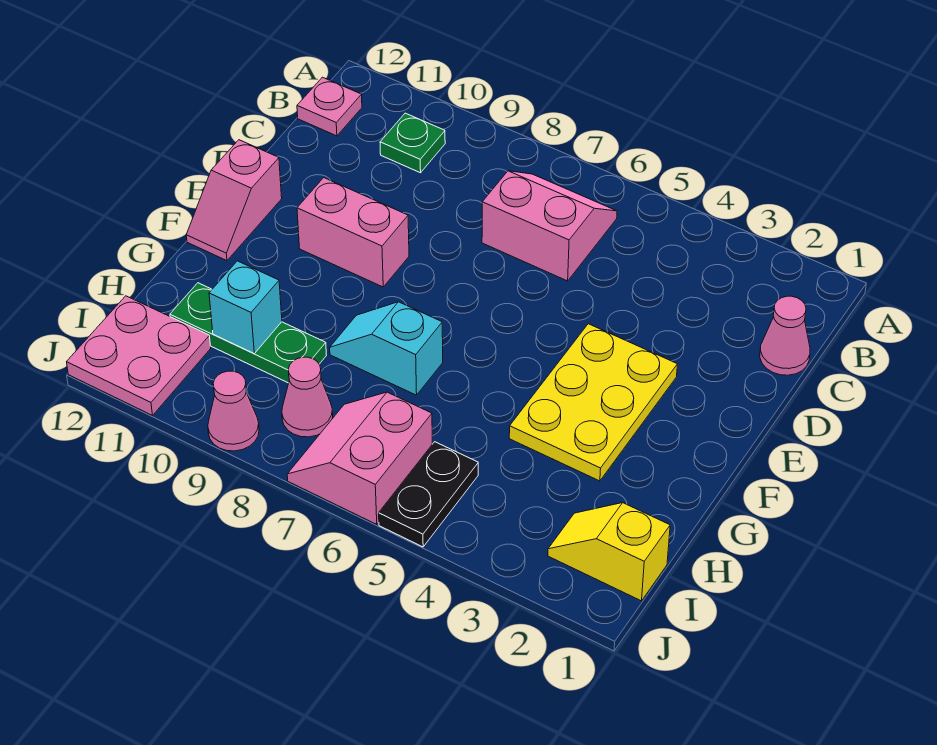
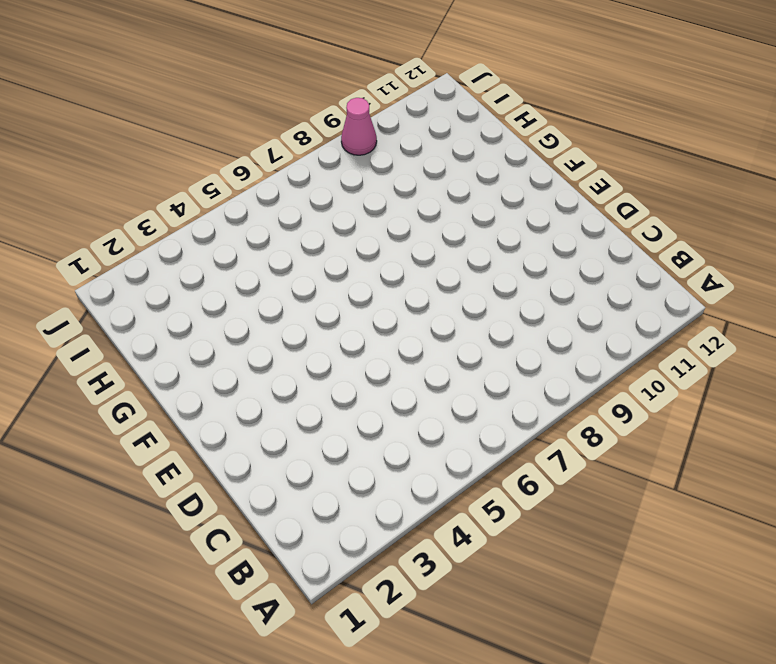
none -> pink slope B6:C7 level 1 top C
none -> green plate B10 level 1
none -> pink plate B12 level 1

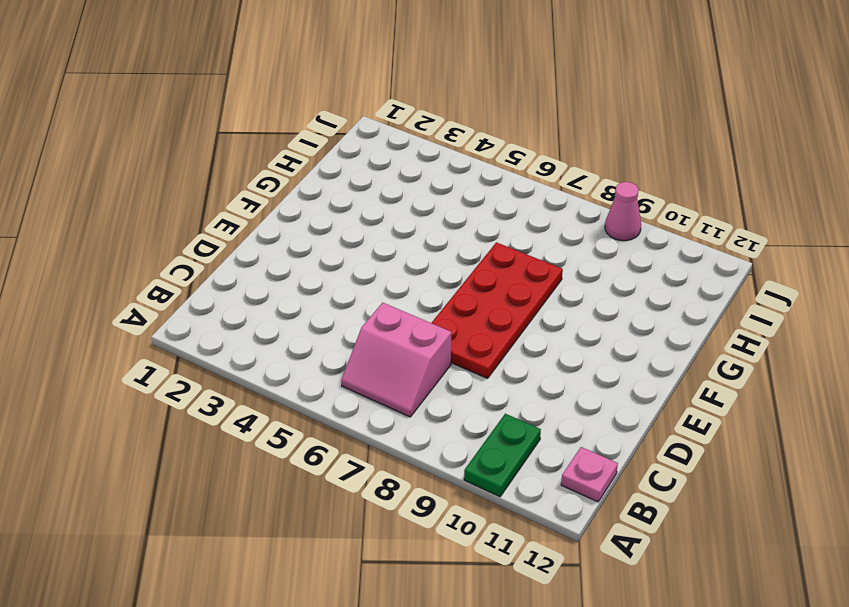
green plate A10:B10 level 1 -> green plate B10 level 1
red plate D7:G8 level 1 -> cyan slope G7:G8 level 1 top 7
none -> pink cone C1 level 1
none -> yellow plate E3:G4 level 1
none -> pink brick E9:E10 level 1

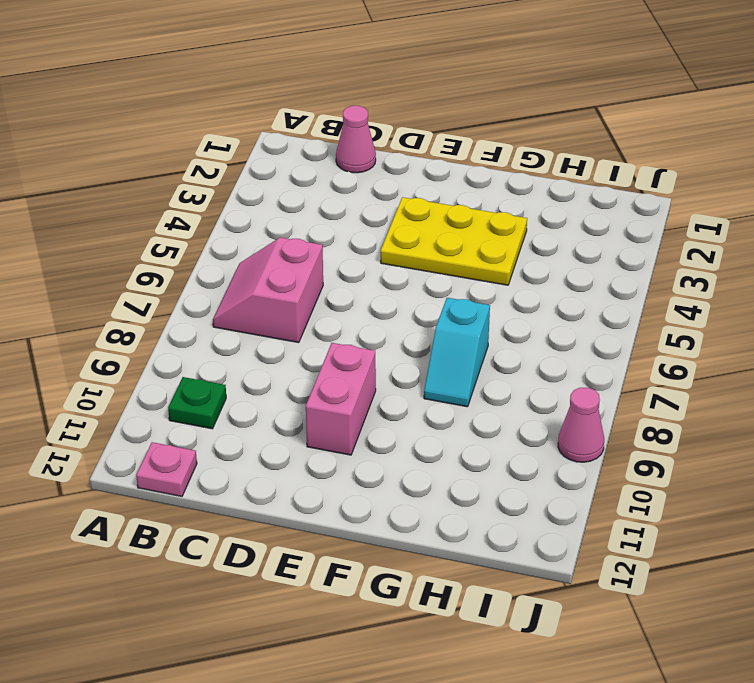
none -> pink slope E12:F12 level 1 top E
none -> green plate H9:H11 level 1
none -> yellow slope I1:I2 level 1 top 1

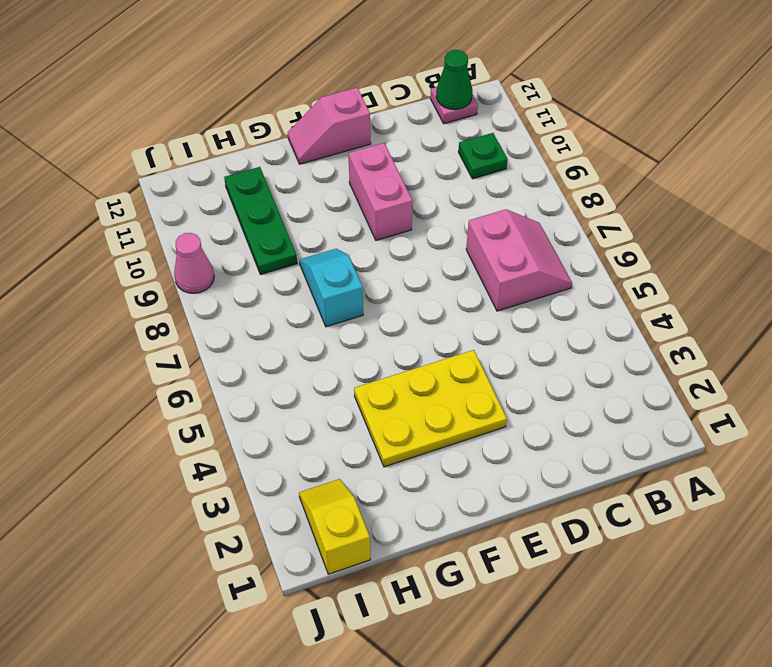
green cone B12 level 2 -> none
none -> pink cone C1 level 1
none -> black plate I5:J5 level 1
none -> pink slope I6:J7 level 1 top 6

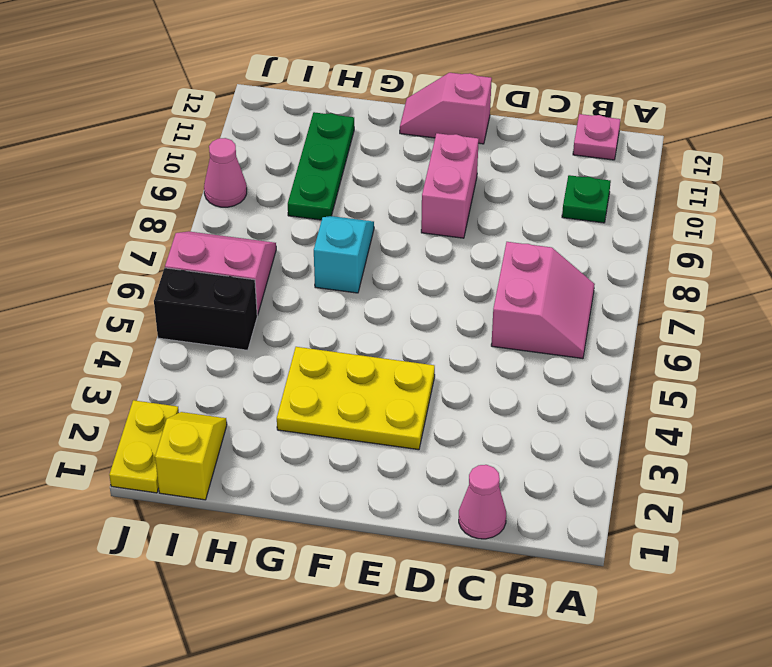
black brick I5:J5 level 1 -> black plate I5:J5 level 1
yellow plate J1:J2 level 1 -> none
none -> pink cone I8 level 1
none -> pink plate I11:J12 level 1
none -> cyan brick H10 level 2

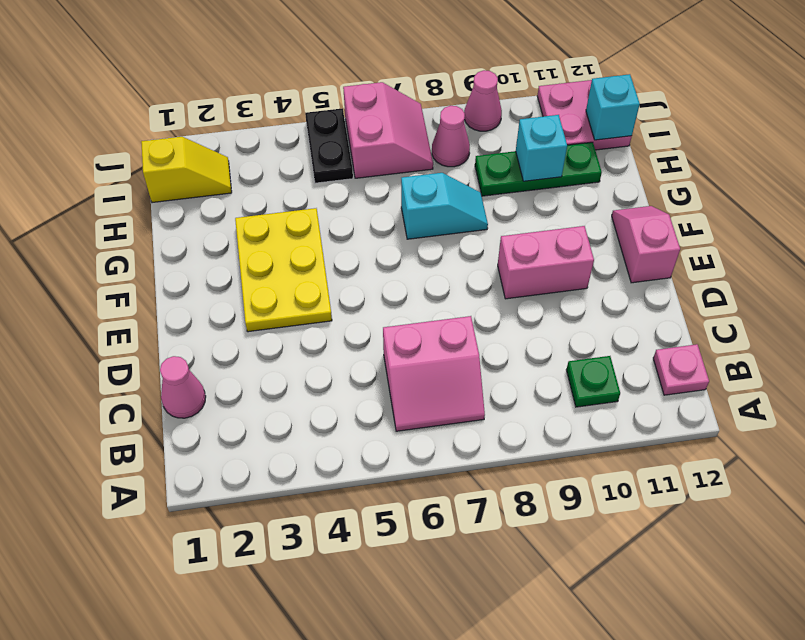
cyan brick I12 level 2 -> none

